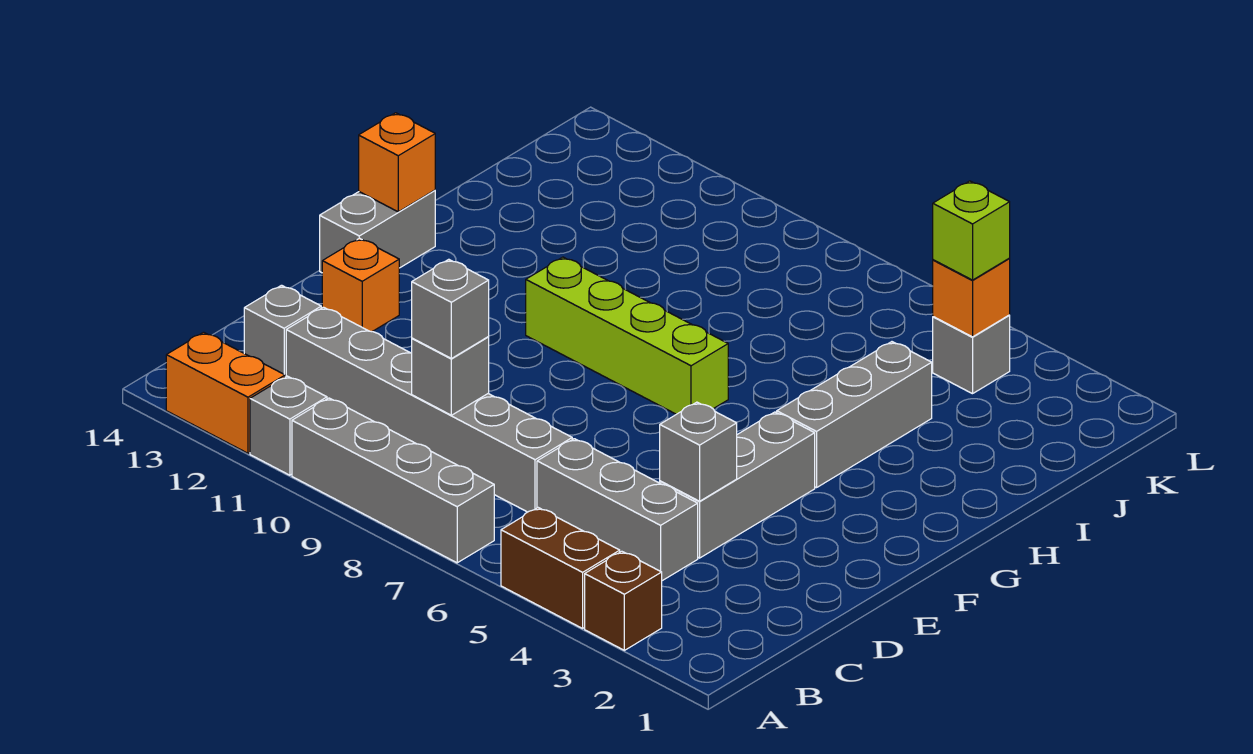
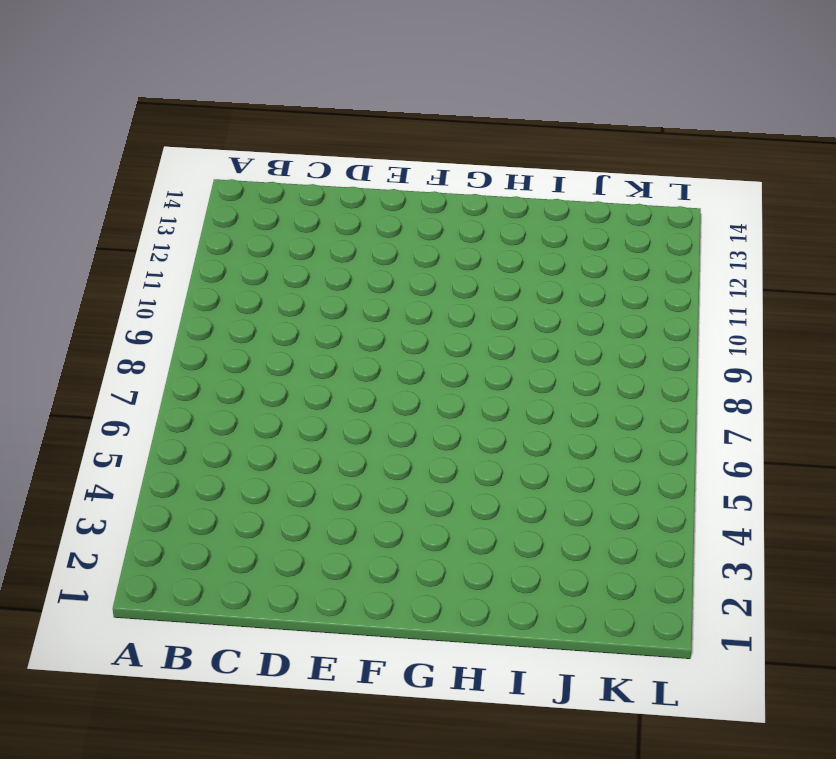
none -> brown brick A3 level 1
none -> brown brick A4:A5 level 1
none -> grey brick A7:A10 level 1

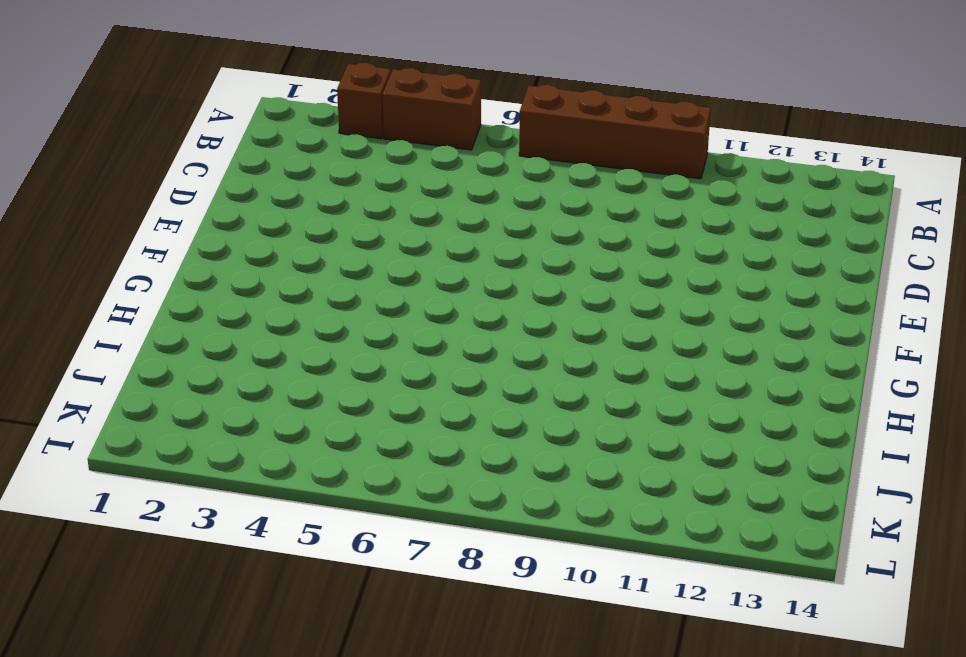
brown brick A7:A10 level 1 -> grey brick A7:A10 level 1
none -> grey brick A11 level 1
none -> orange brick A12:A13 level 1
none -> grey brick C4:C6 level 1

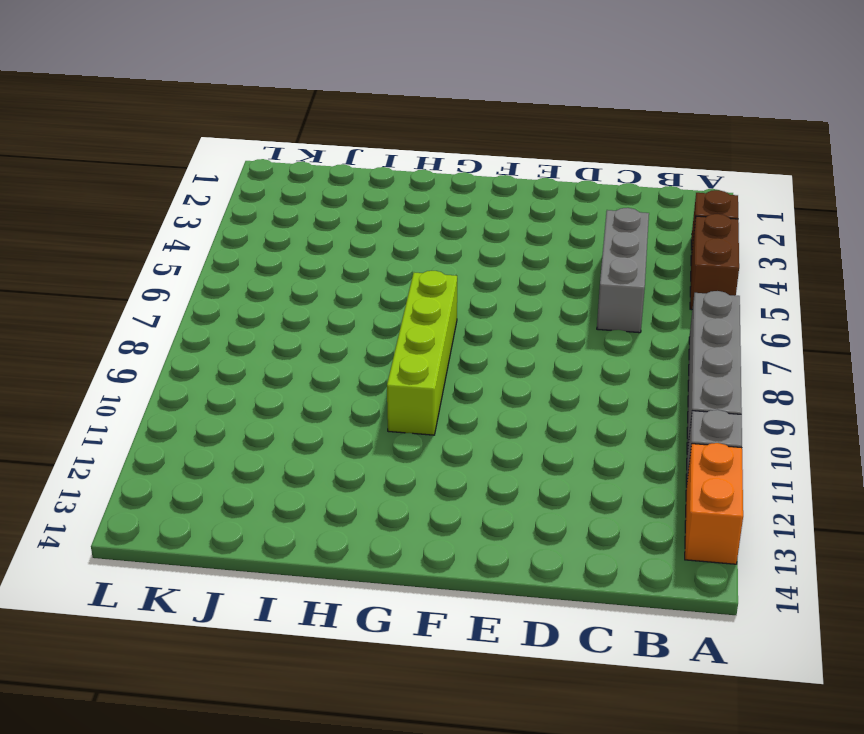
none -> grey brick C7:C12 level 1
none -> grey brick C13 level 1
none -> grey brick D4:F4 level 1

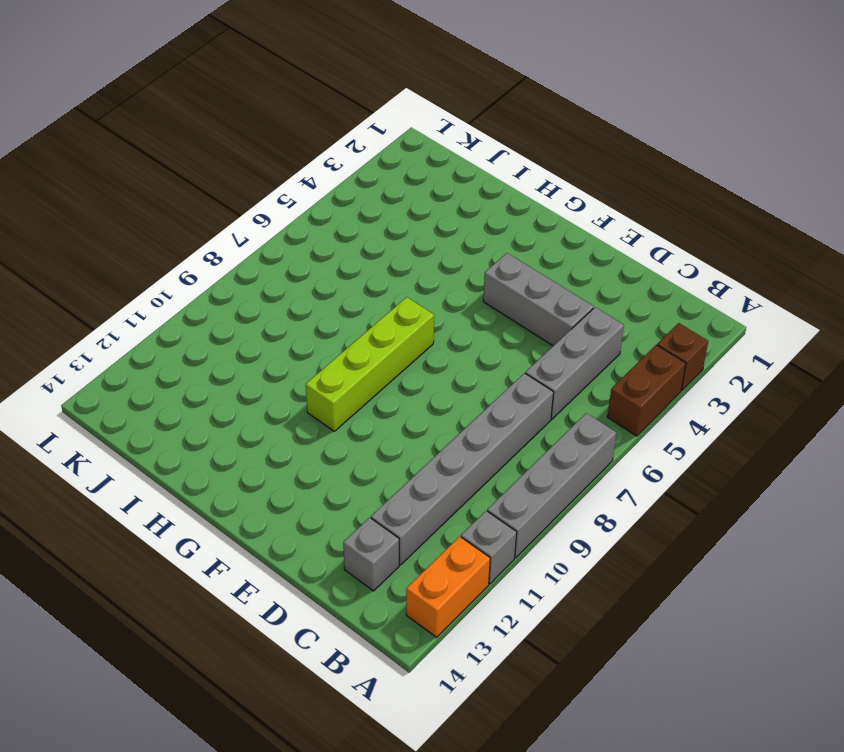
none -> orange brick E13 level 1
none -> grey brick F14:G14 level 1
none -> grey brick G4:I4 level 1

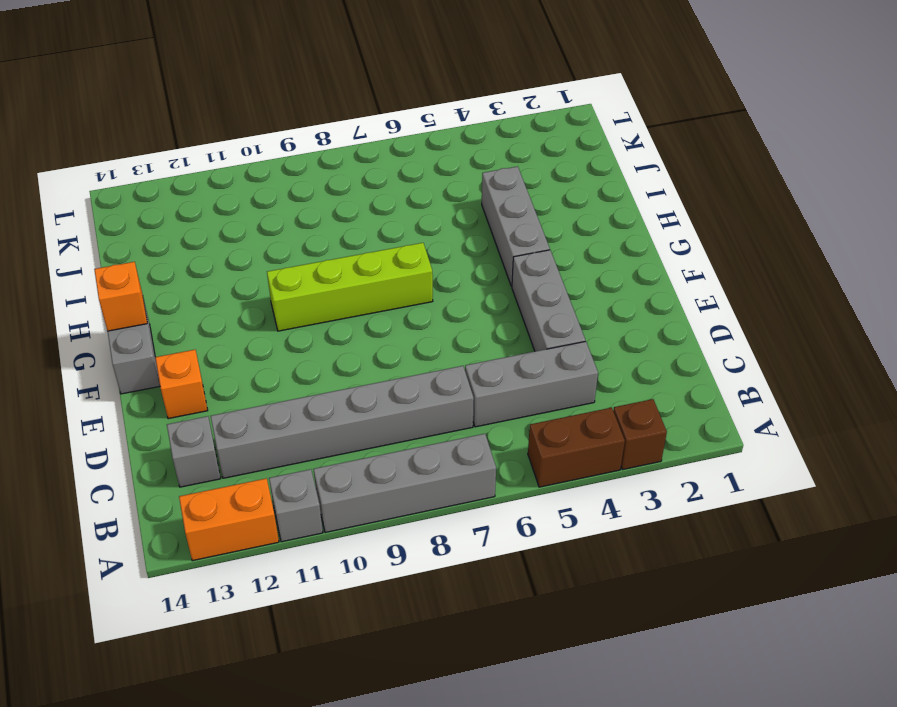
none -> grey brick K4 level 1
none -> grey brick C9 level 2
none -> grey brick D4 level 2

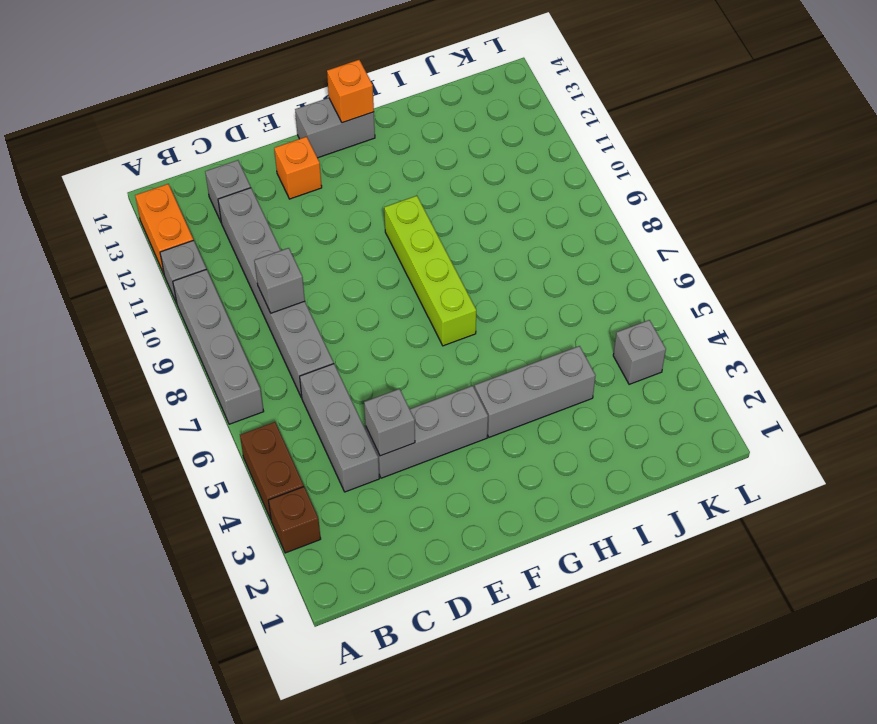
none -> orange brick K4 level 2
none -> grey brick C9 level 3
none -> lime brick K4 level 3

